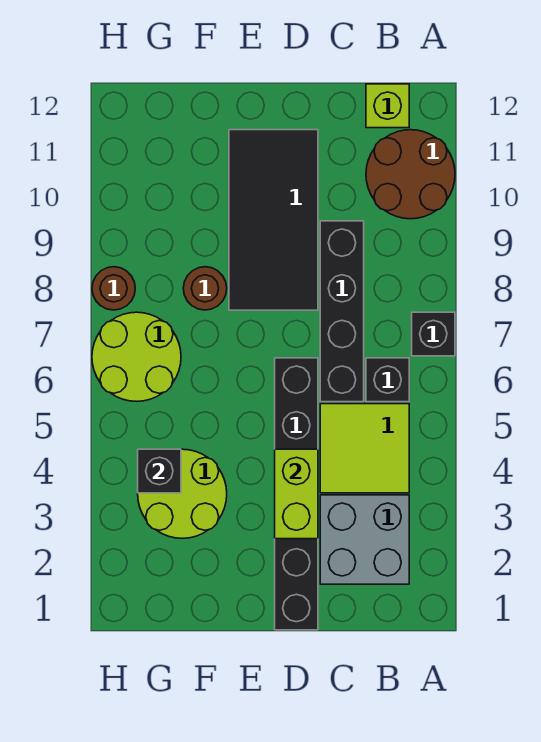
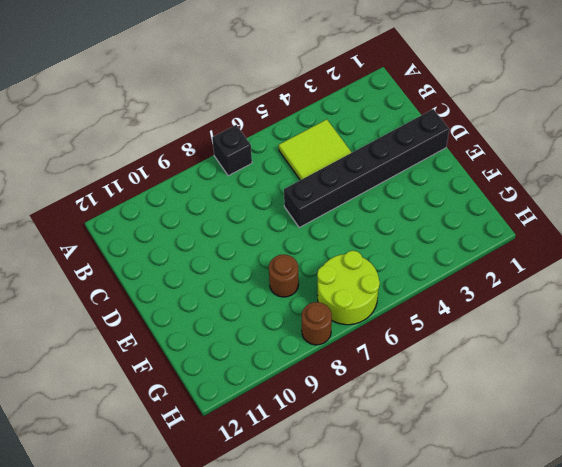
none -> brown round brick A10:B11 level 1
none -> grey brick B2:C3 level 1
none -> black brick B6 level 1

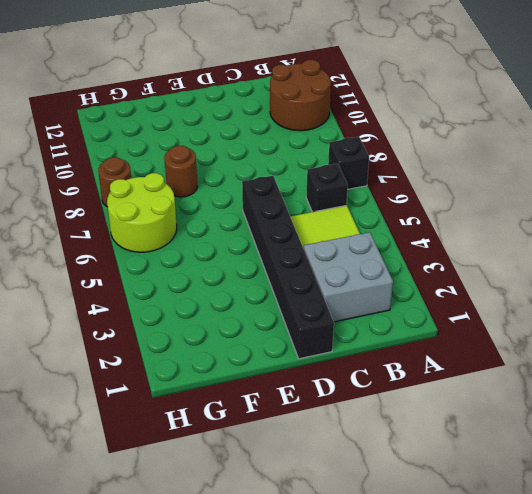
none -> lime brick B12 level 1
none -> black brick C6:C9 level 1
none -> black tile D8:E11 level 1

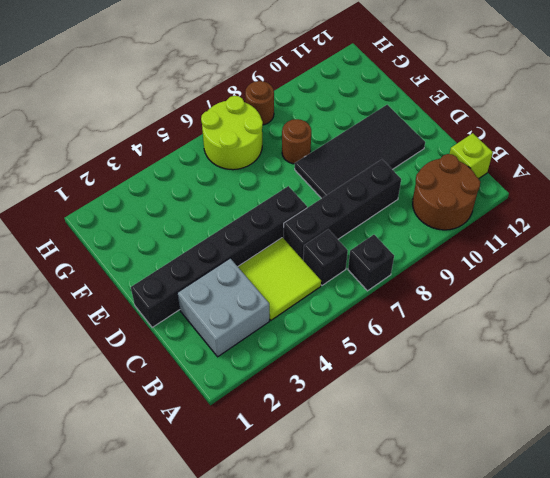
none -> lime round brick F3:G4 level 1
none -> lime brick D3:D4 level 2
none -> black brick G4 level 2

